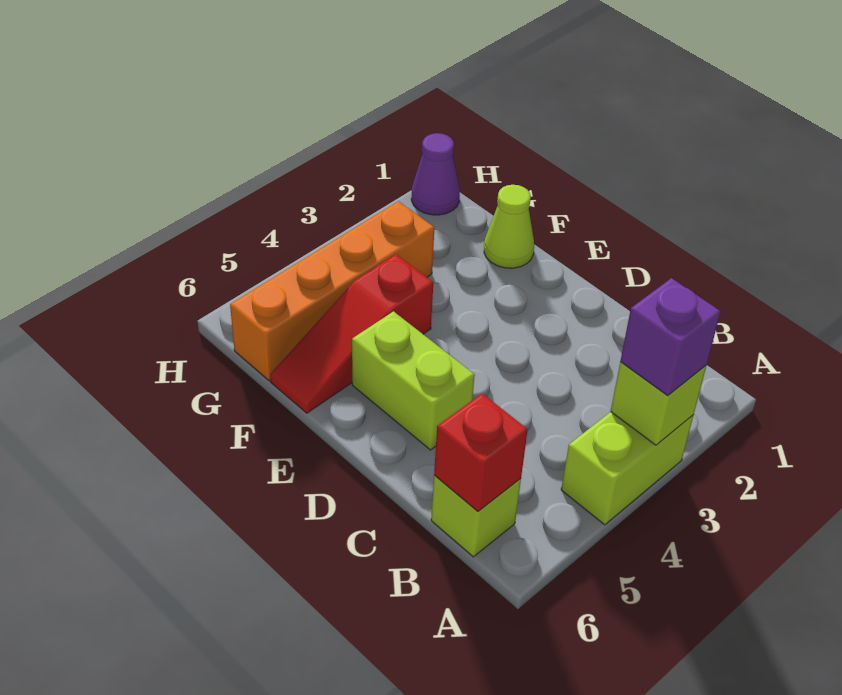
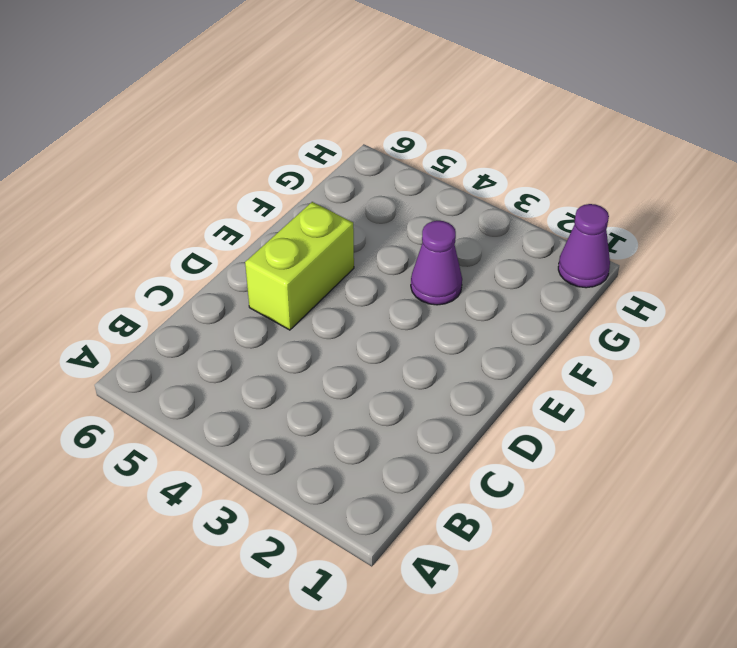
purple cone F3 level 1 -> none
none -> lime brick A3:A4 level 1
none -> lime brick B6 level 1

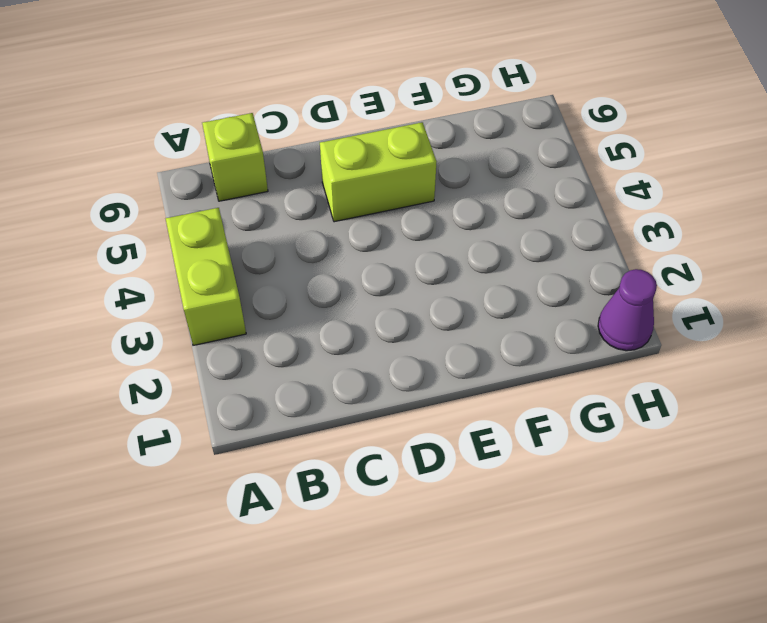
none -> lime cone F1 level 1
none -> red slope F4:F6 level 1 top 4

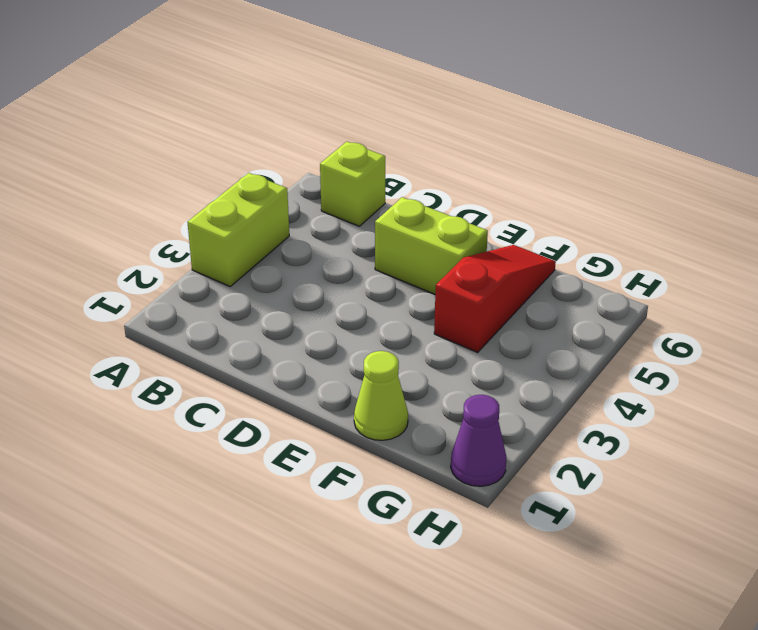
none -> orange brick G3:G6 level 1
none -> lime brick A3 level 2

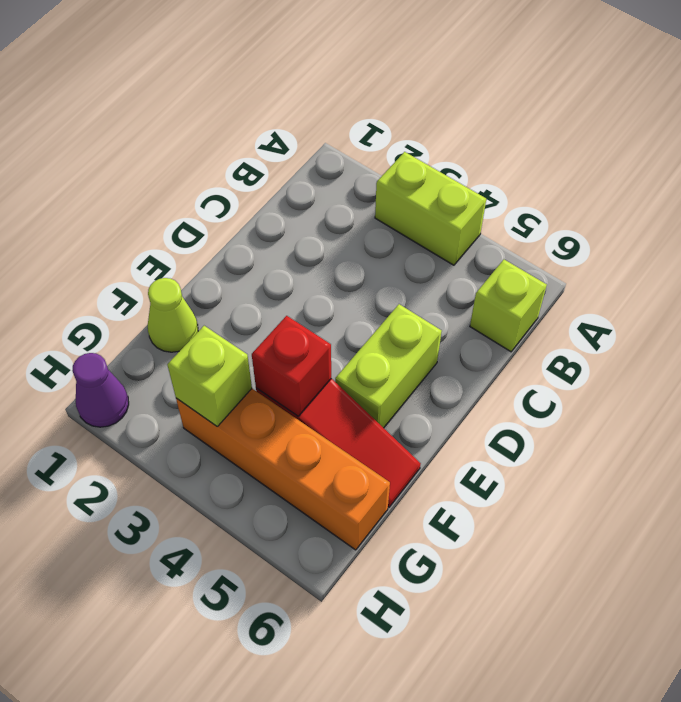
red brick F4 level 2 -> red brick B6 level 2
lime brick G3 level 2 -> lime brick A3 level 2
none -> purple brick A3 level 3

